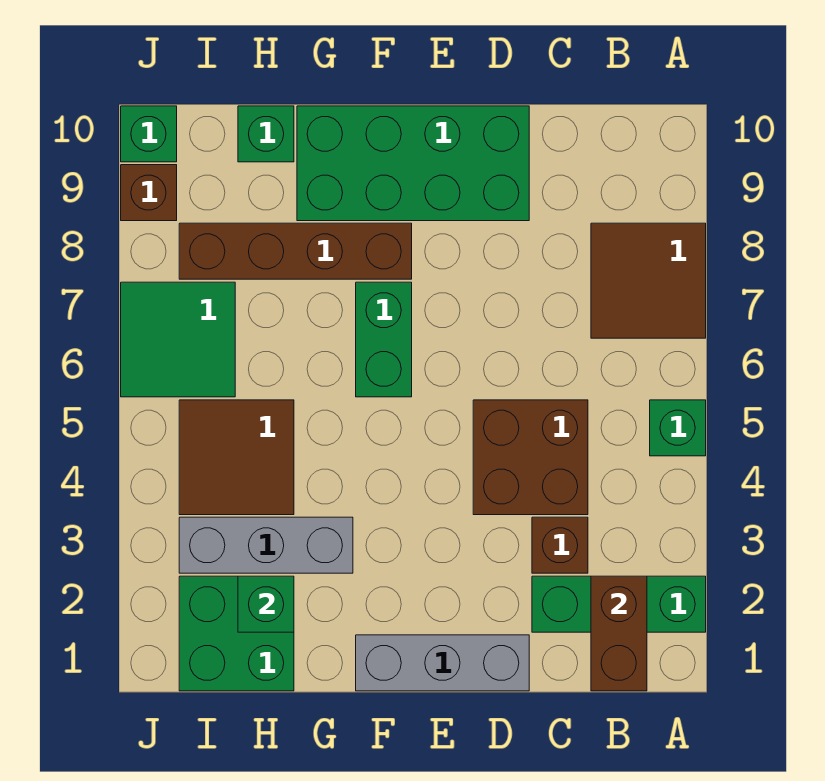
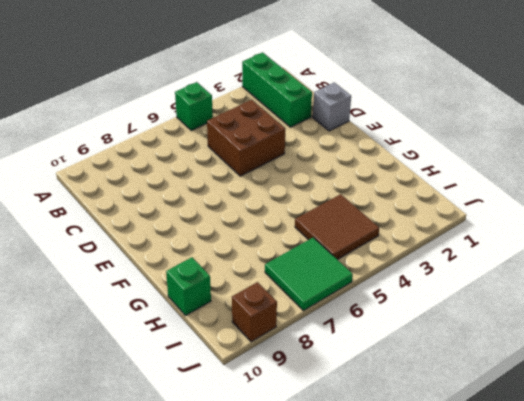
grey brick D1 level 1 -> grey brick D1:F1 level 1
none -> brown tile A7:B8 level 1
none -> brown brick C3 level 1
none -> green brick D9:G10 level 1

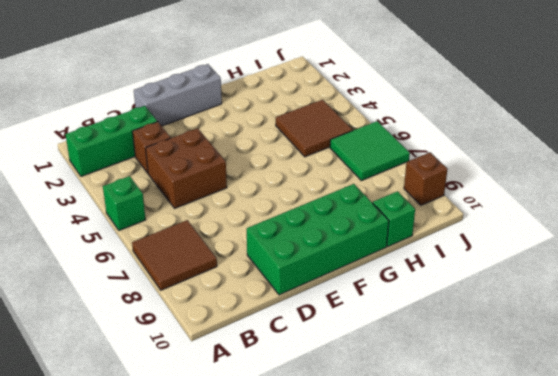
none -> green brick F6:F7 level 1
none -> brown brick F8:I8 level 1
none -> grey brick G3:I3 level 1

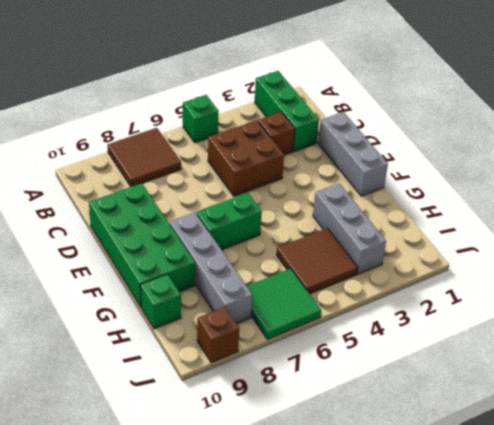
grey brick F8:I8 level 1 -> brown brick F8:I8 level 1
none -> green brick H1:I2 level 1
none -> green brick J10 level 1
none -> brown brick B1:B2 level 2

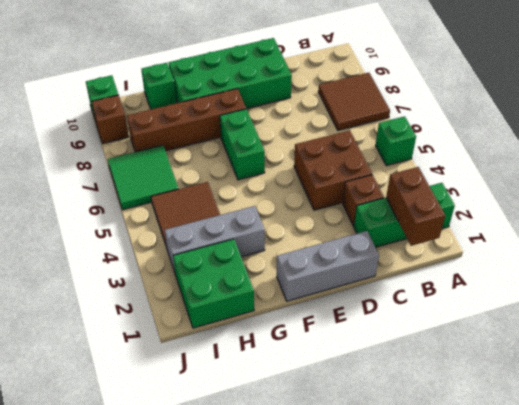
none -> green brick H2 level 2

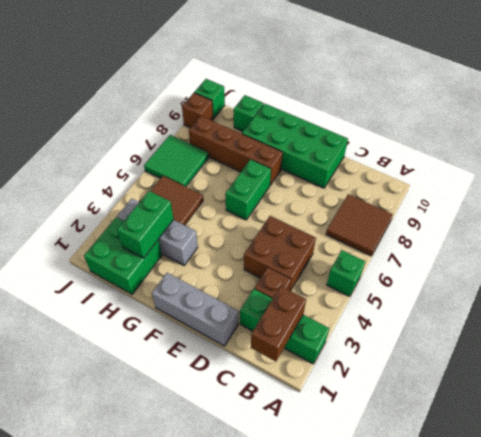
green brick H2:H3 level 2 -> green brick H2 level 2

